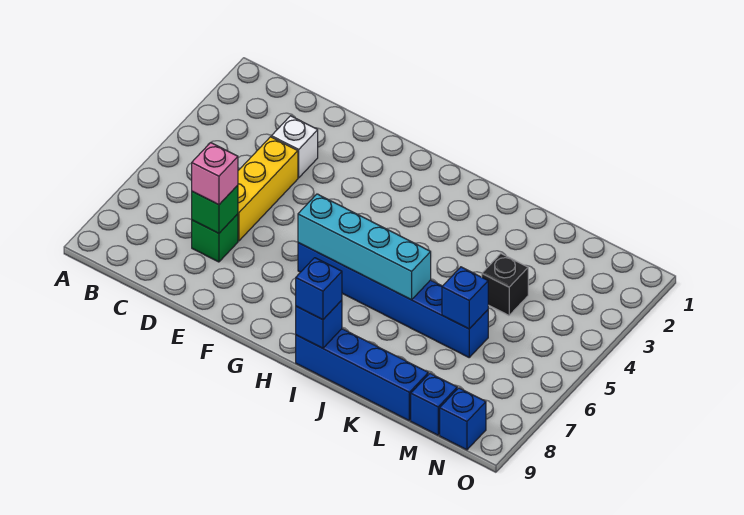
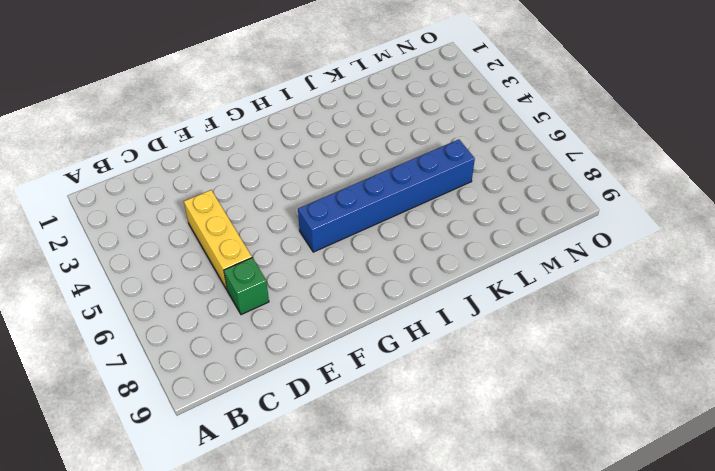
none -> white brick D3 level 1
none -> blue brick I9:L9 level 1
none -> black brick L4 level 1

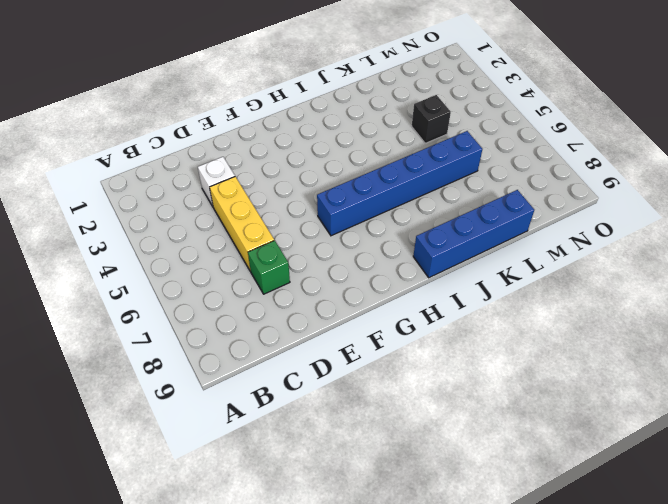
none -> blue brick M9 level 1
none -> blue brick N9 level 1
none -> green brick D7 level 2

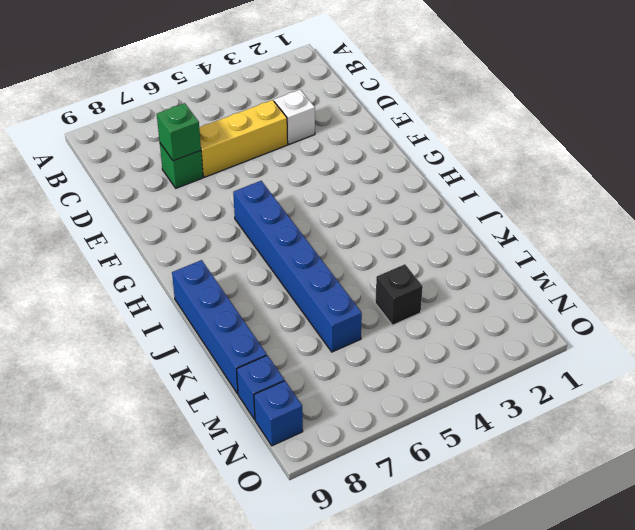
none -> cyan brick G6:J6 level 2
none -> blue brick I9 level 2
none -> blue brick L6 level 2

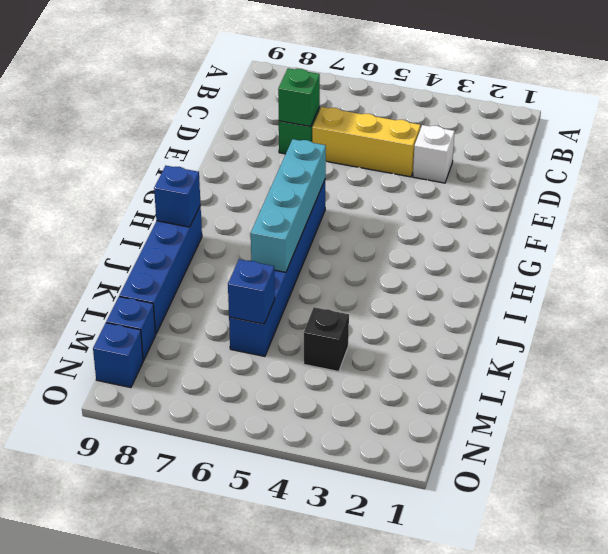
none -> pink brick D7 level 3
none -> blue brick I9 level 3

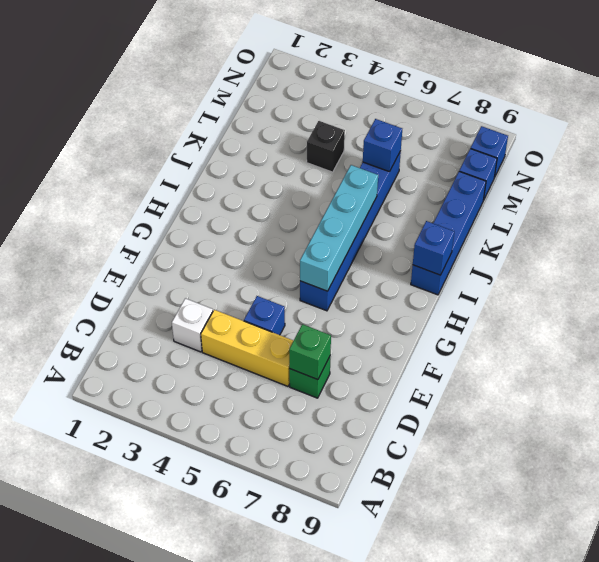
blue brick E5 level 1 -> blue brick I9 level 3
none -> pink brick D7 level 3

